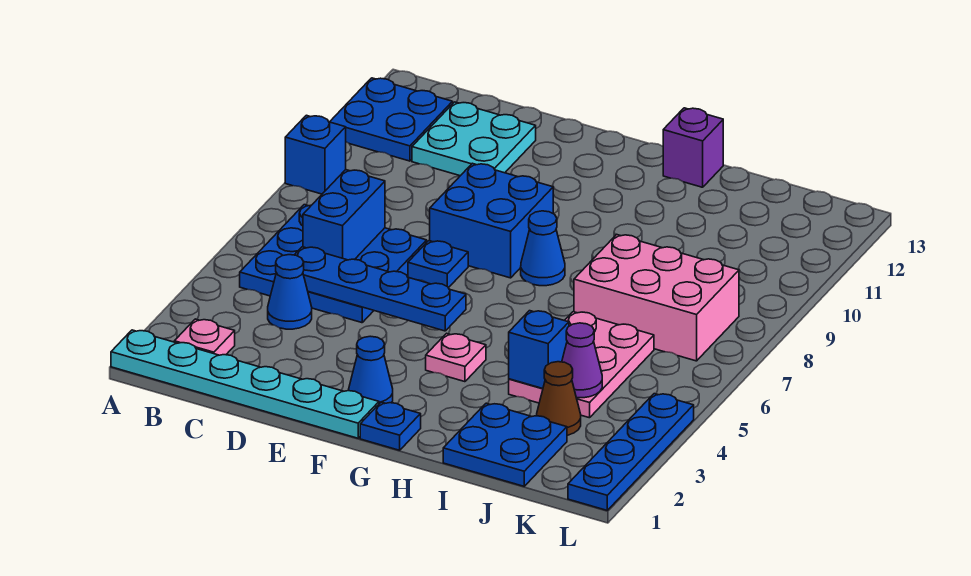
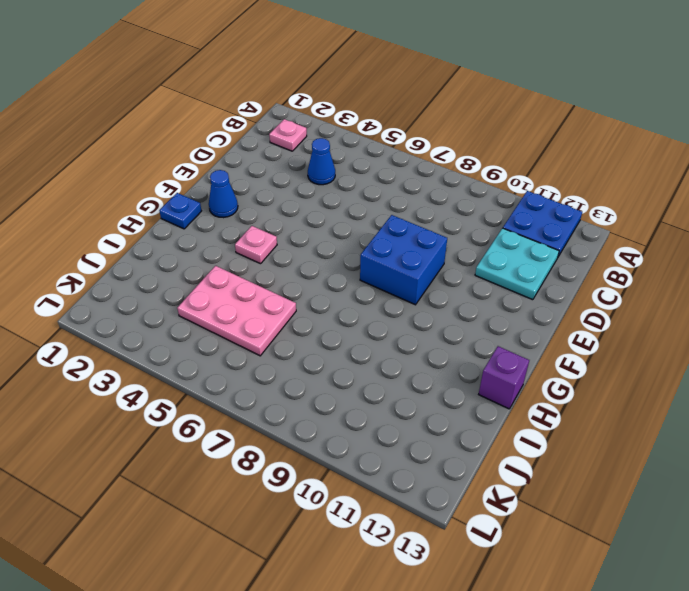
none -> cyan plate A1:F1 level 1
none -> blue brick A9 level 1
none -> blue plate B5:D7 level 1

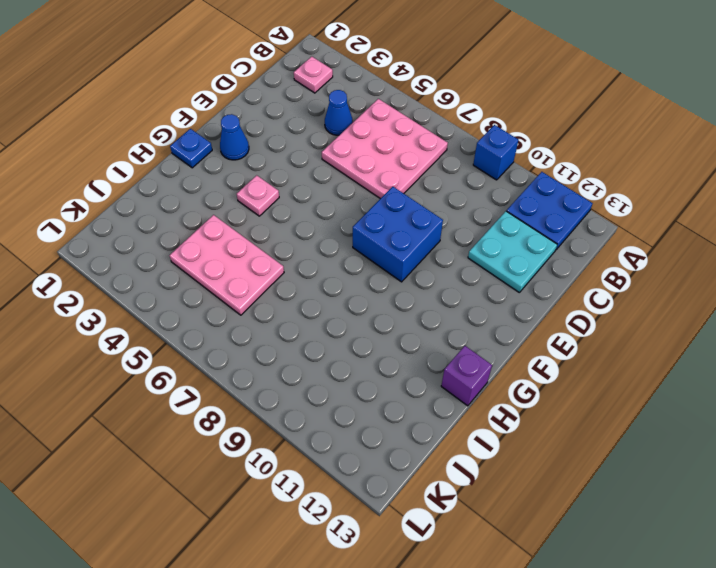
pink plate B5:D7 level 1 -> blue plate B5:D7 level 1
none -> cyan plate A1:F1 level 1
none -> blue plate E7 level 1
none -> blue cone G8 level 1

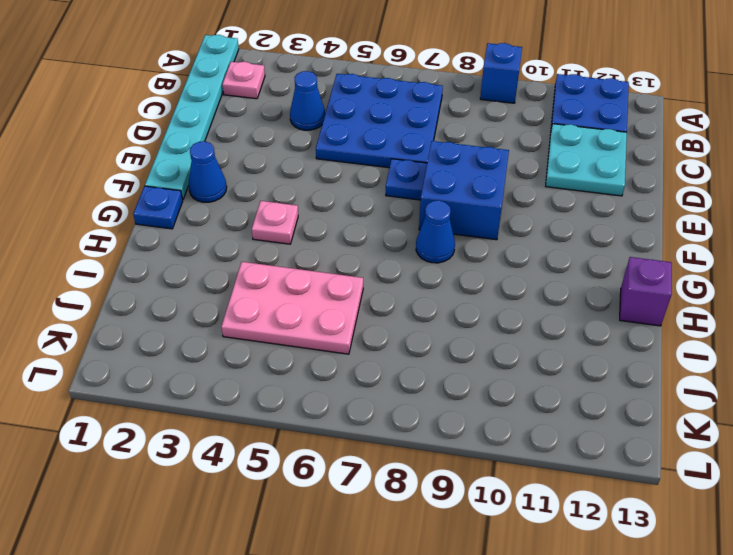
none -> blue plate I1:J2 level 1
none -> pink brick I7:K8 level 1
none -> brown cone J3 level 1

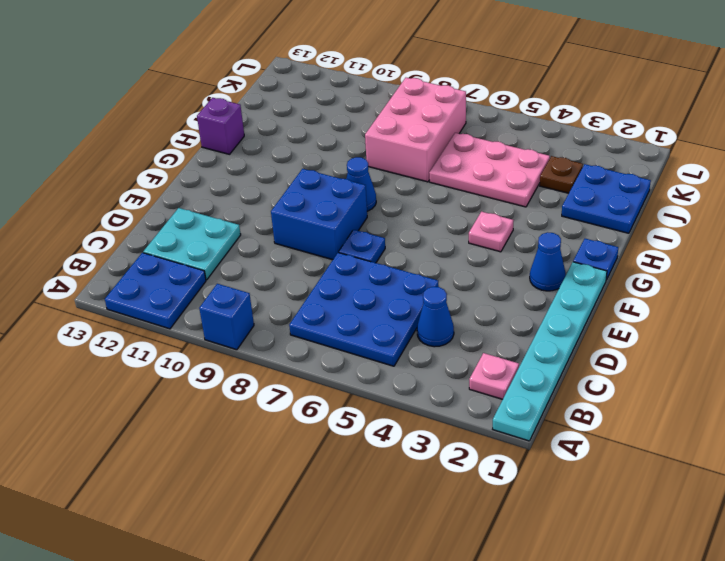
brown plate J3 level 1 -> brown cone J3 level 1
none -> blue plate L1:L4 level 1
none -> blue plate C5:F5 level 2
none -> blue brick C6:C7 level 2

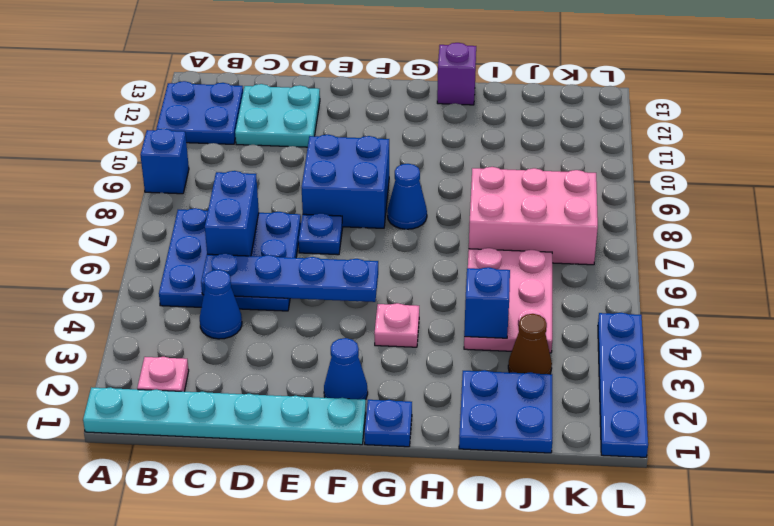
none -> purple cone J4 level 2

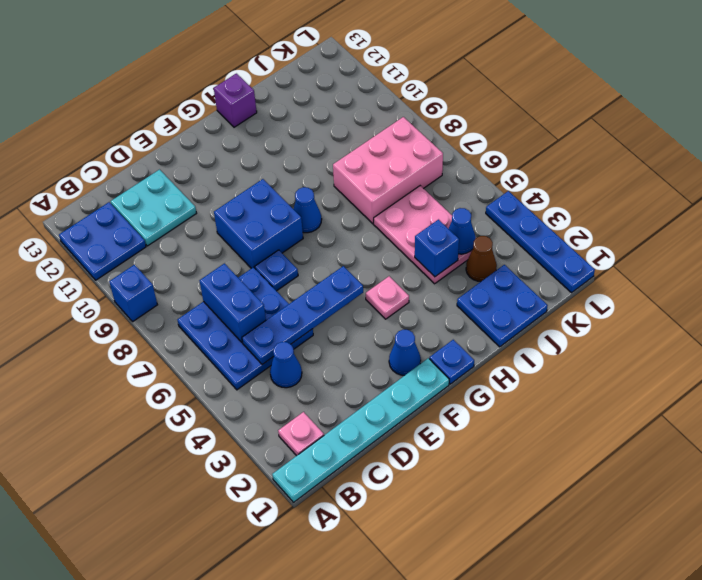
blue cone J4 level 2 -> purple cone J4 level 2

